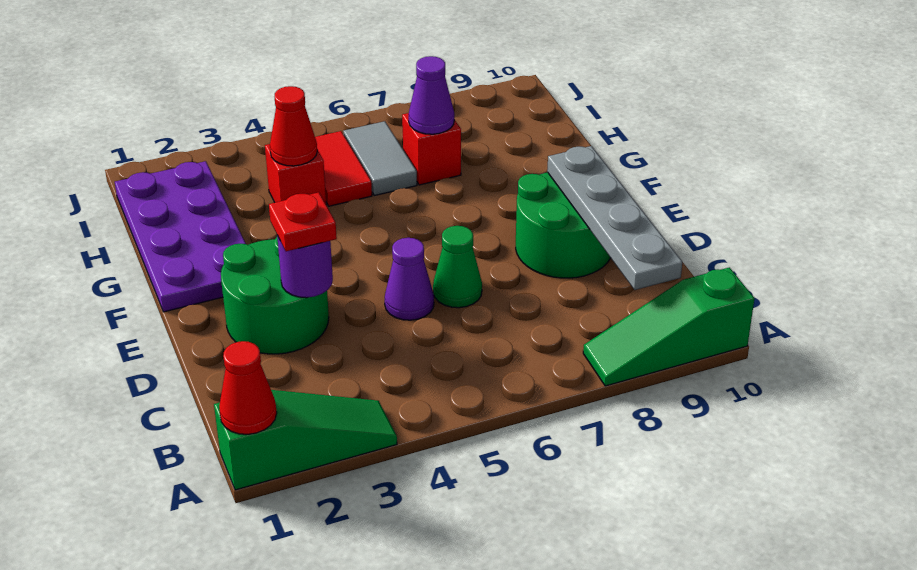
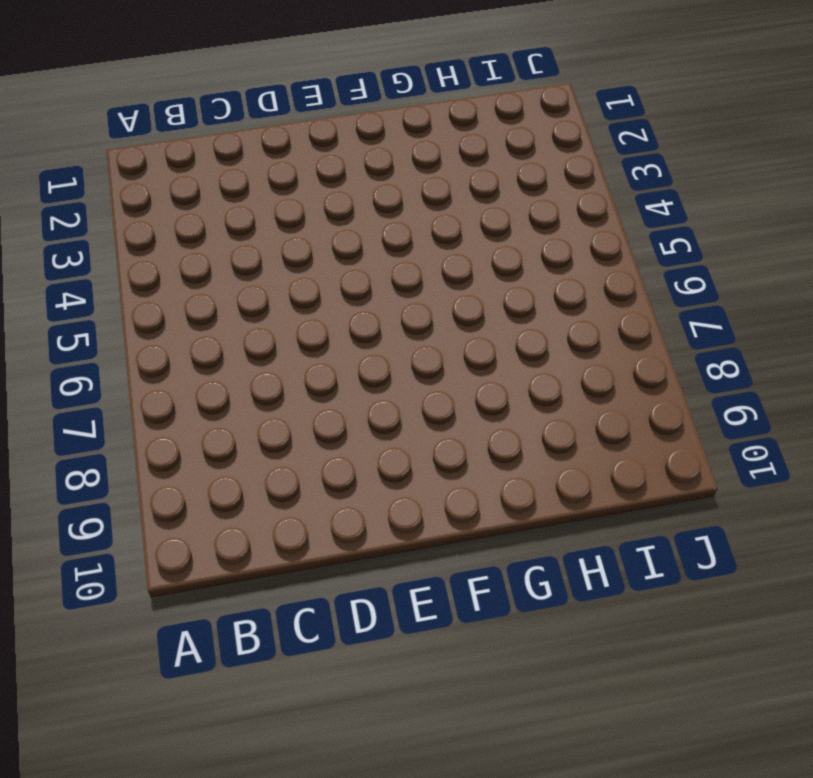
none -> green slope A1:A3 level 1 top 1
none -> green slope A8:A10 level 1 top 10
none -> green round brick D2:E3 level 1

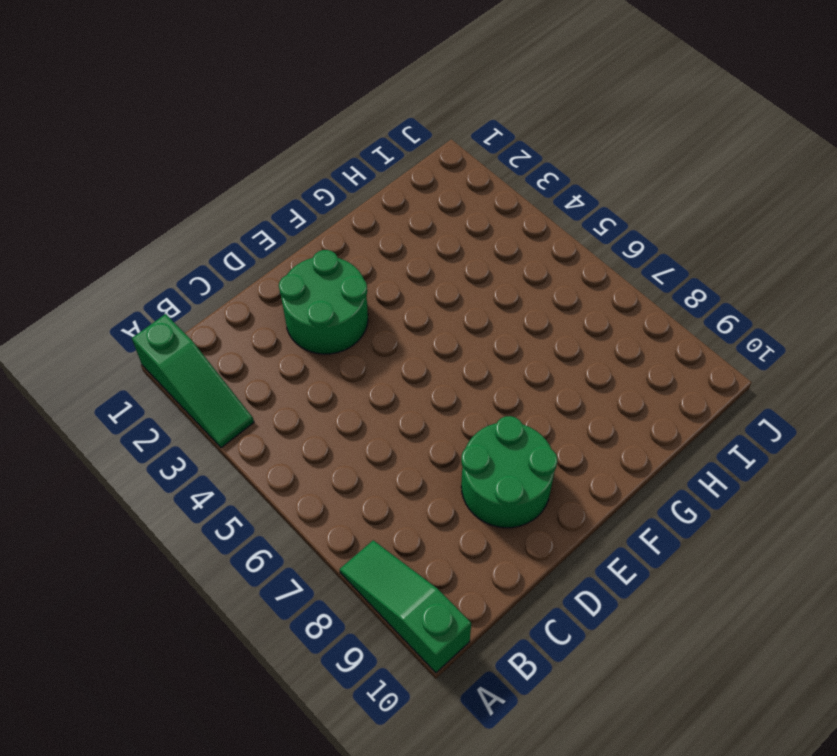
none -> purple cone D5 level 1
none -> green cone D6 level 1
none -> purple plate F1:I2 level 1

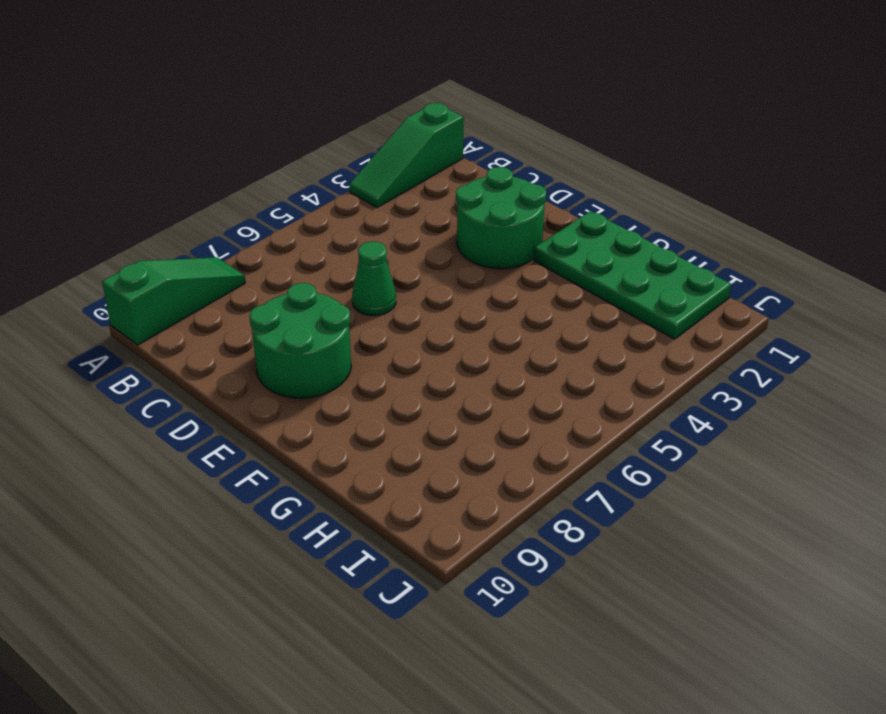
green plate F1:I2 level 1 -> purple plate F1:I2 level 1
none -> purple cone D5 level 1
none -> red brick H4 level 1
none -> red tile H5:I5 level 1

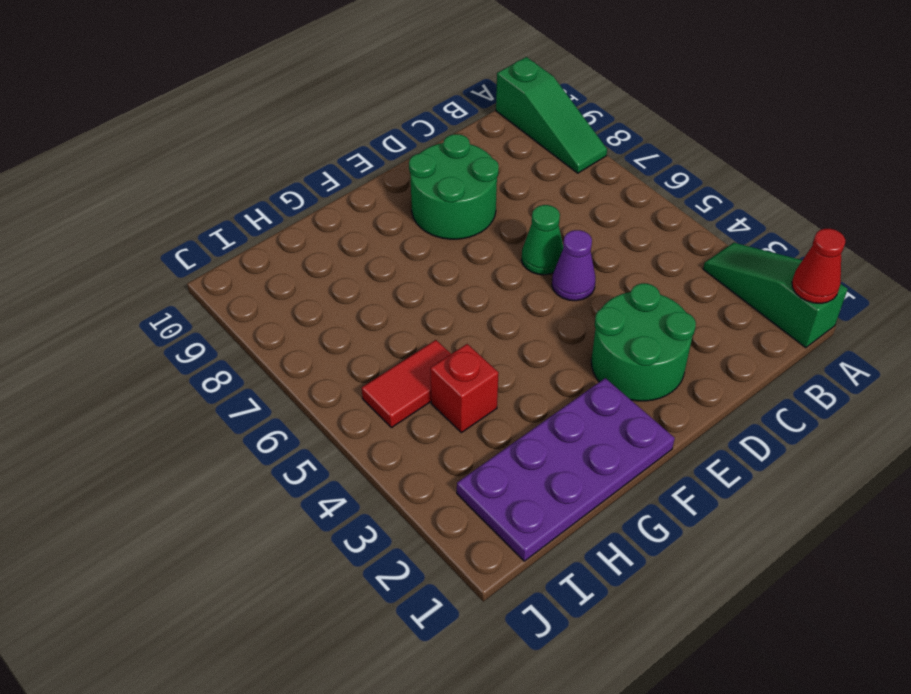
none -> grey tile H6:I6 level 1
none -> red brick H7 level 1
none -> grey plate B9:E9 level 2

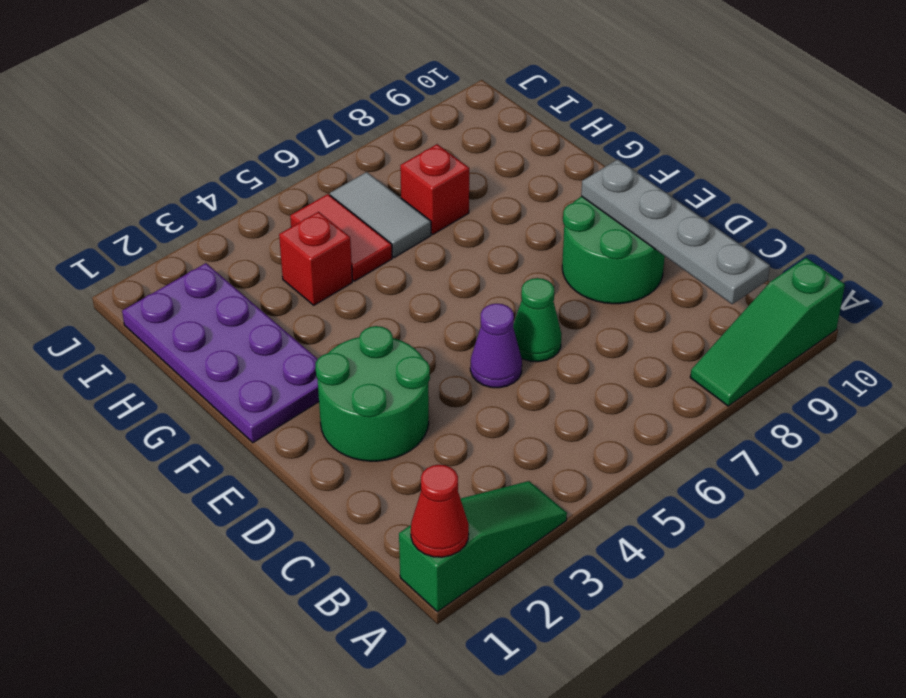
none -> purple round brick D3 level 2
none -> red cone H4 level 2
none -> purple cone H7 level 2

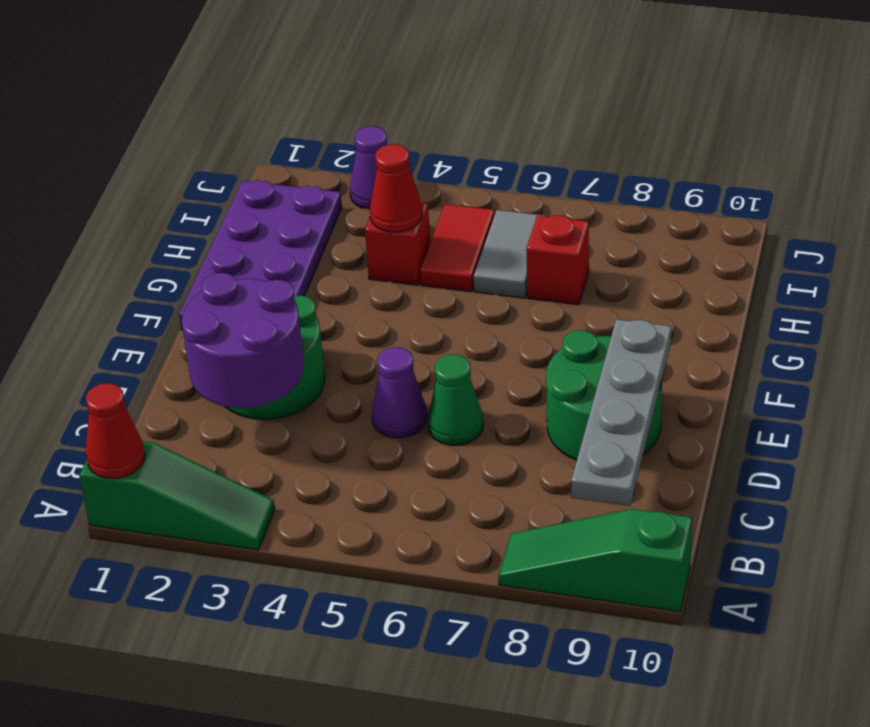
purple round brick C2:D3 level 2 -> purple round brick D3 level 2
purple cone J3 level 1 -> purple cone H7 level 2
none -> red plate D3 level 3

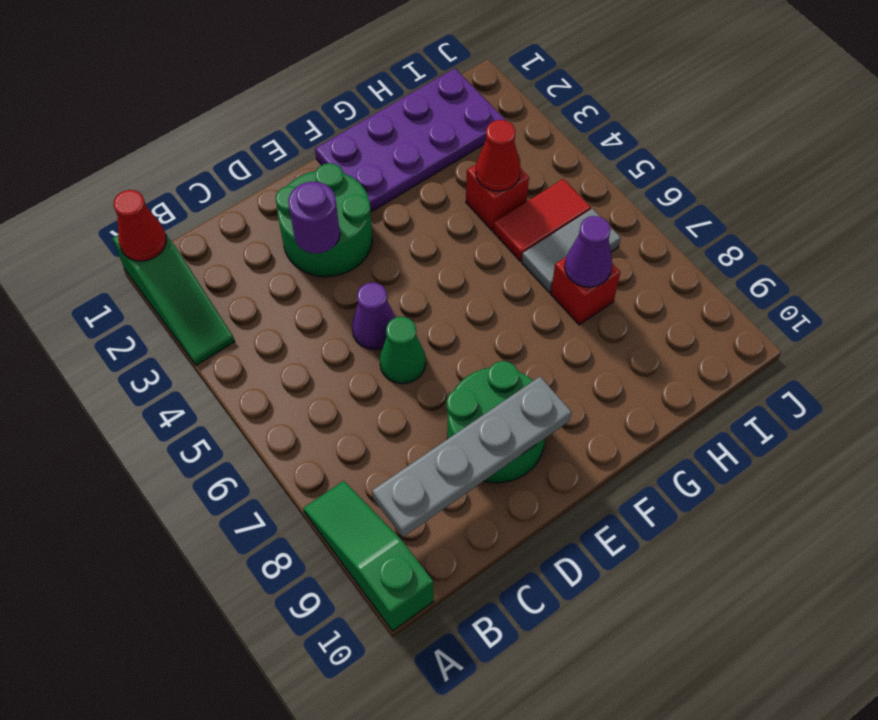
none -> red plate D3 level 3

